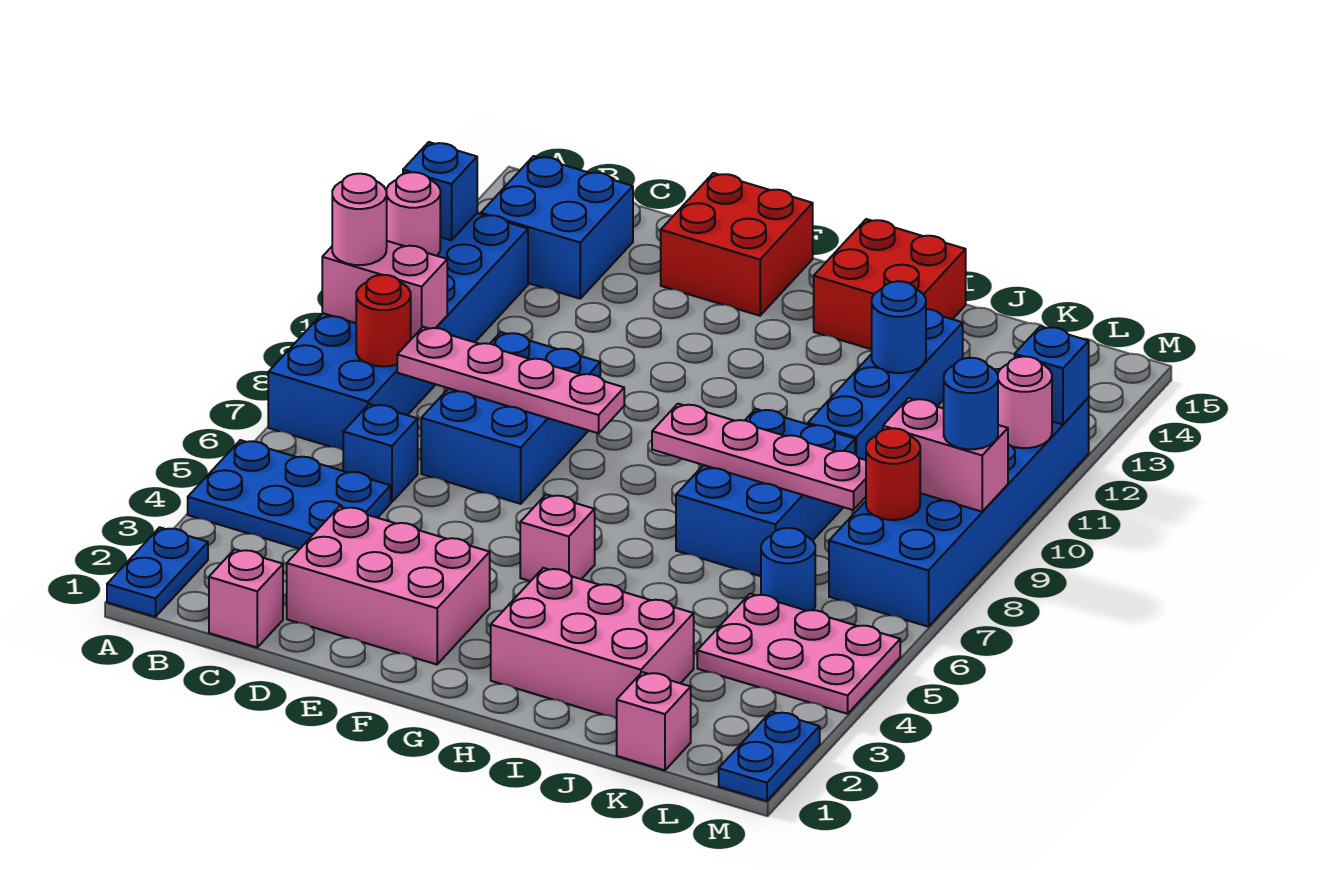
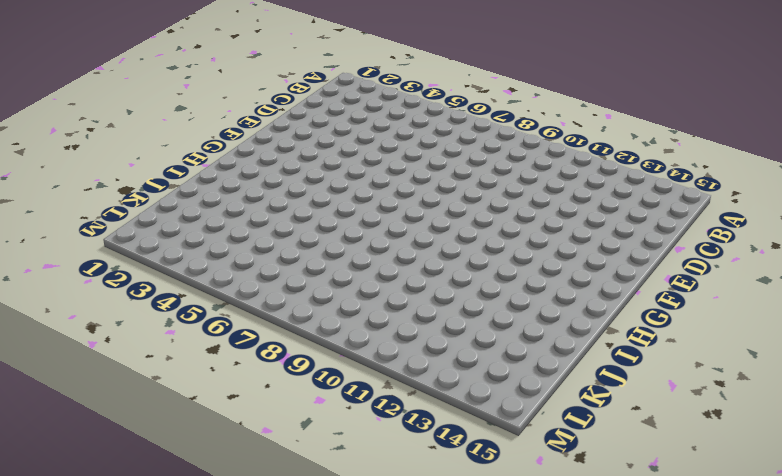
none -> blue plate A1:A2 level 1
none -> blue plate A4:C5 level 1
none -> blue brick A7:B12 level 1
none -> blue brick B13:C14 level 1

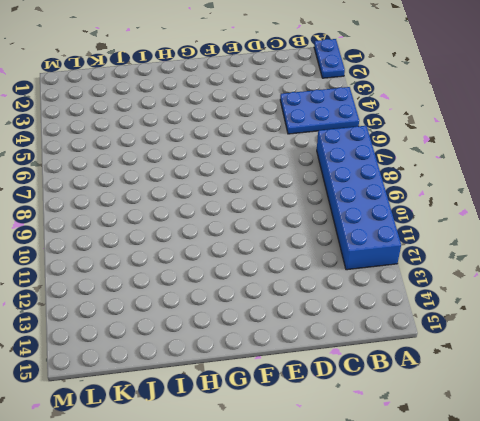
none -> blue brick B13:C14 level 1
none -> pink brick C1 level 1
none -> blue brick C6 level 1
none -> pink brick D2:F3 level 1

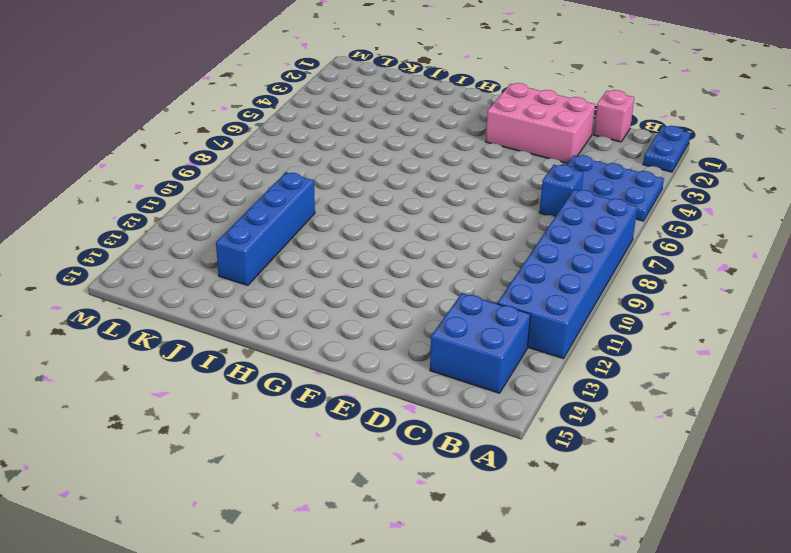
none -> blue brick D7:E9 level 1
none -> red brick E14:F15 level 1
none -> pink brick G5 level 1
none -> pink brick H2:J3 level 1

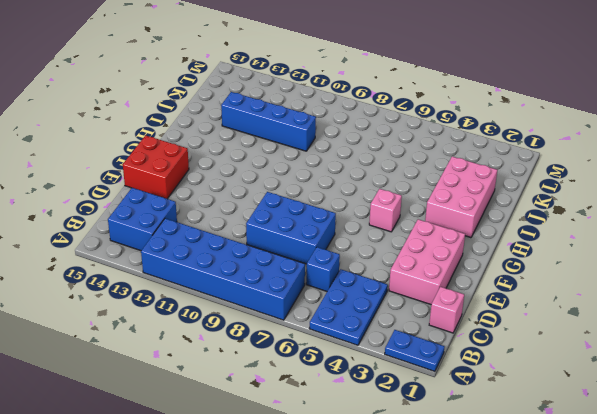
none -> red brick H14:I15 level 1
none -> blue brick I7:J9 level 1
none -> pink brick K1 level 1
none -> pink plate K4:M5 level 1

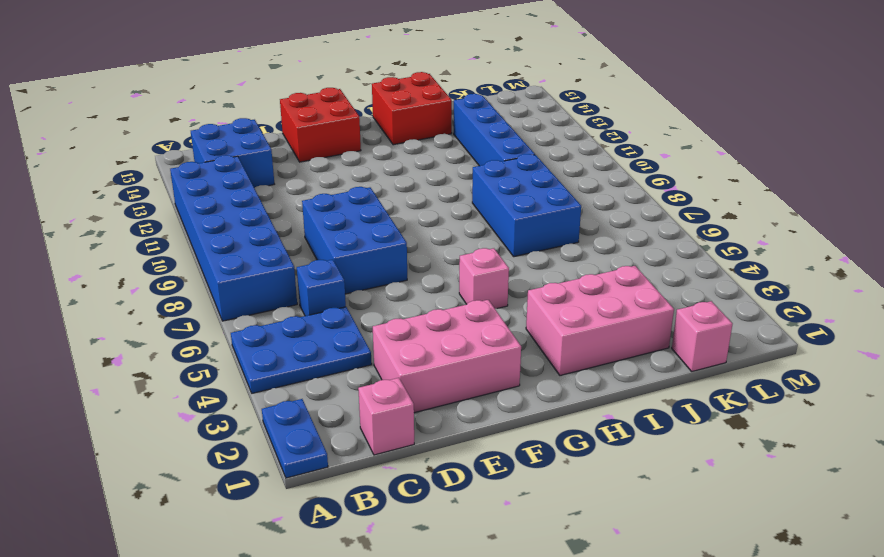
none -> pink plate K4:M5 level 1
none -> blue round brick K6 level 1
none -> blue brick L7:M12 level 1
none -> blue plate M1:M2 level 1

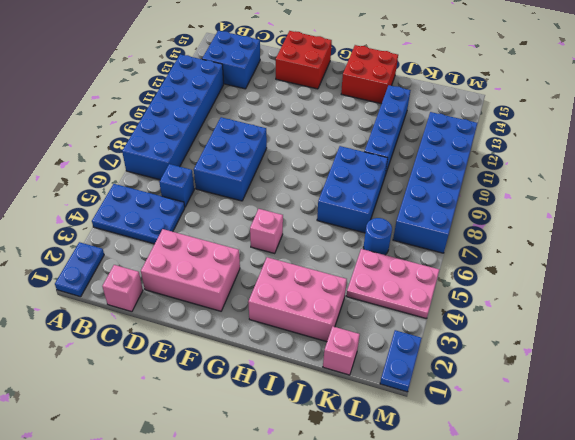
none -> pink brick A9:B9 level 2
none -> pink round brick A11 level 2
none -> blue brick A12 level 2
none -> red round brick B8 level 2

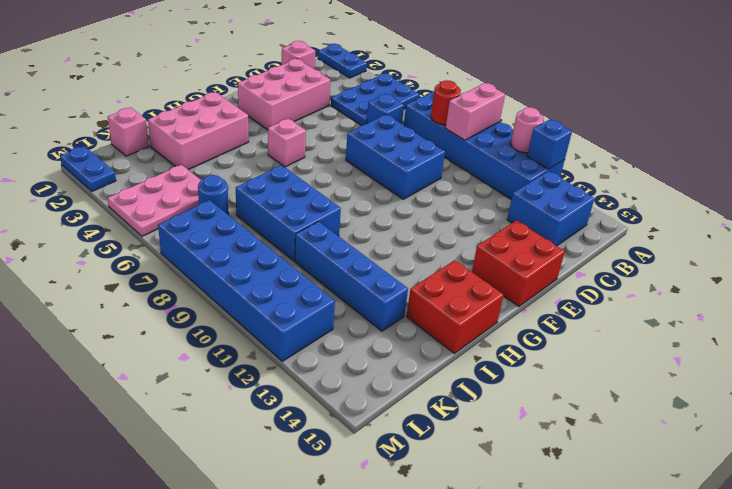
none -> pink plate C8:F8 level 2
none -> pink plate H8:K8 level 2
none -> blue round brick J12 level 2
none -> red round brick L8 level 2

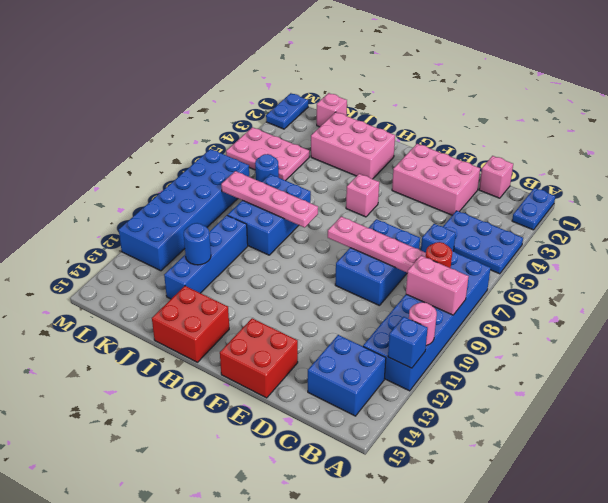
none -> red round brick L8 level 2
none -> pink brick L9:M9 level 2
none -> pink round brick M11 level 2
none -> blue brick M12 level 2

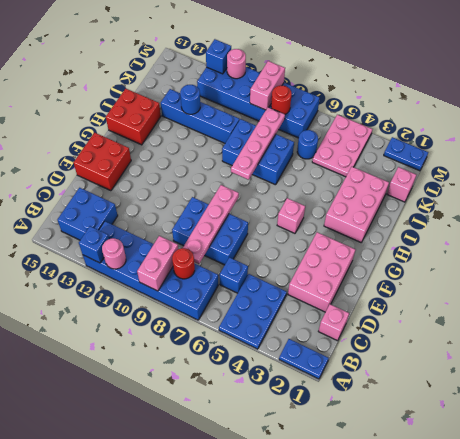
none -> pink round brick A9 level 3
none -> blue round brick M9 level 3

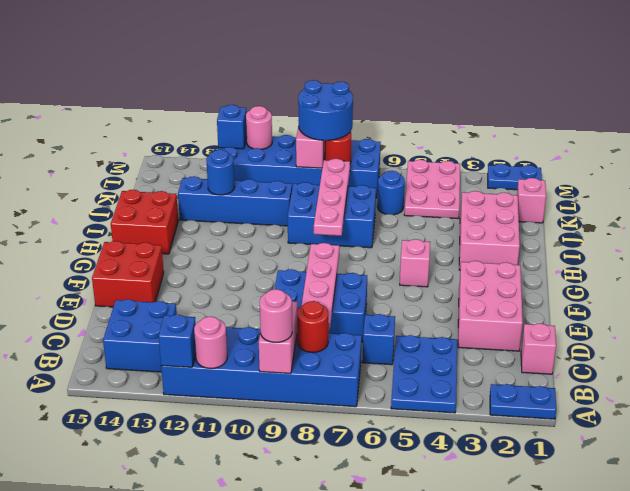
blue round brick L8:M9 level 3 -> blue round brick M9 level 3

